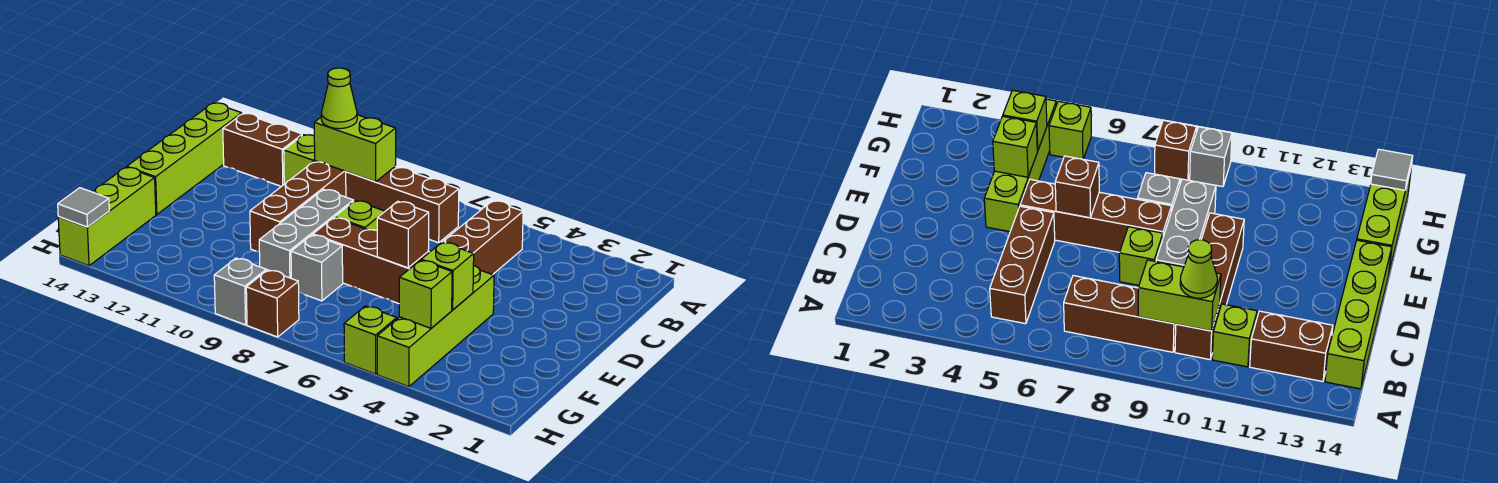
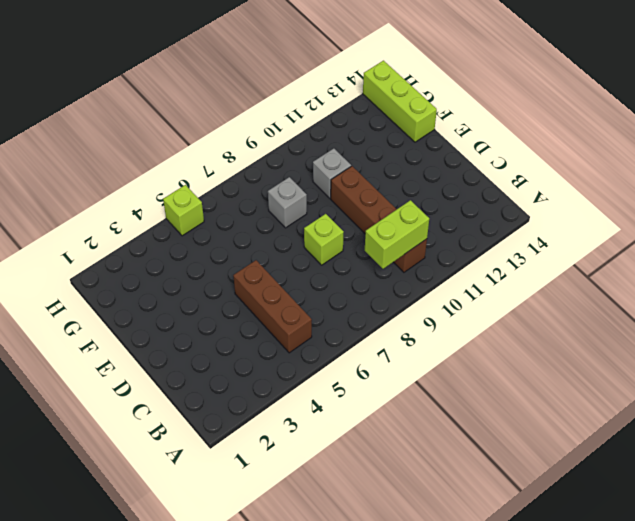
grey brick F10 level 1 -> grey brick H9 level 1
none -> brown brick B7:B9 level 1
none -> lime brick B11 level 1
none -> brown brick B12:B13 level 1

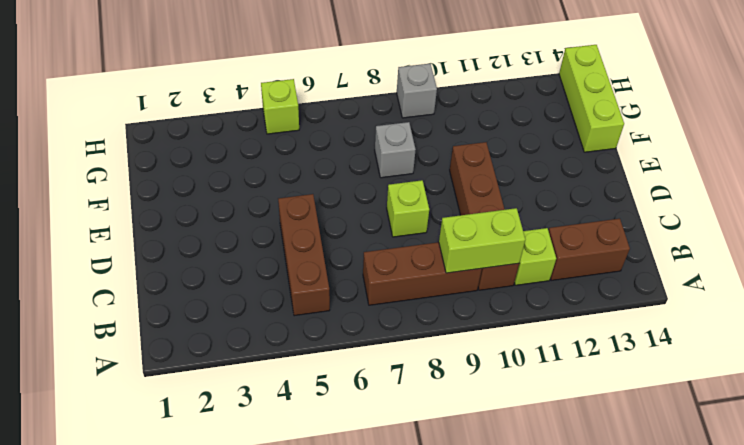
none -> lime brick B14:E14 level 1
none -> grey brick D9:F9 level 1
none -> lime brick E4:H4 level 1

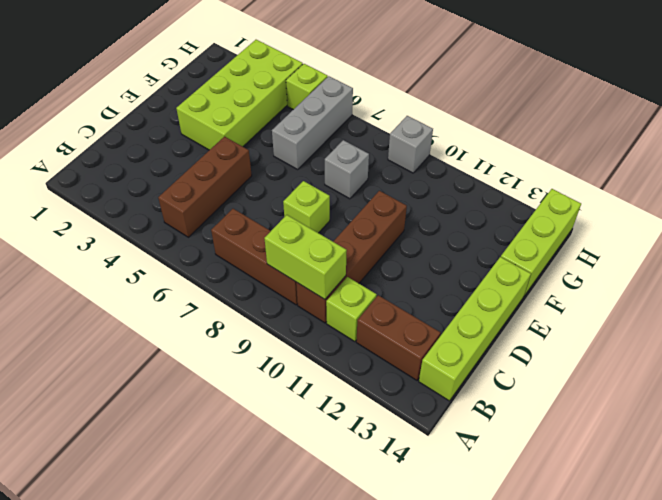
lime brick E3:H4 level 1 -> lime brick E4:H4 level 1
grey brick F6:H6 level 1 -> grey brick D9:F9 level 1
none -> brown brick E5:E8 level 1
none -> brown brick H8 level 1
none -> brown brick E6 level 2

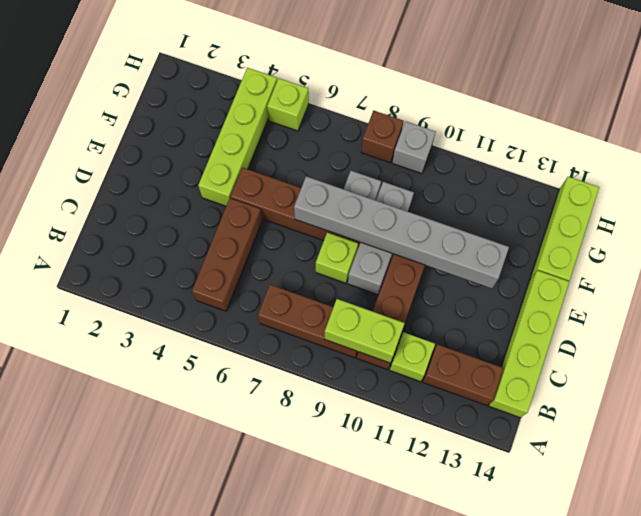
grey brick E7:E12 level 2 -> none
none -> brown brick E6 level 2
none -> lime brick F4 level 2
none -> lime brick G4 level 2

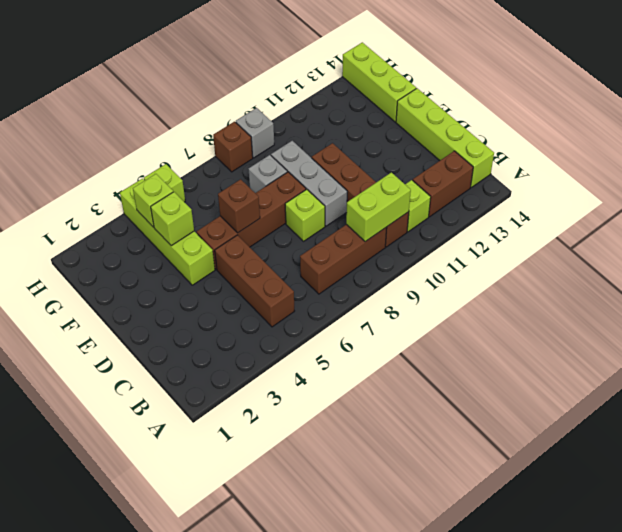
none -> grey tile H14 level 2
none -> lime cone B10 level 3

